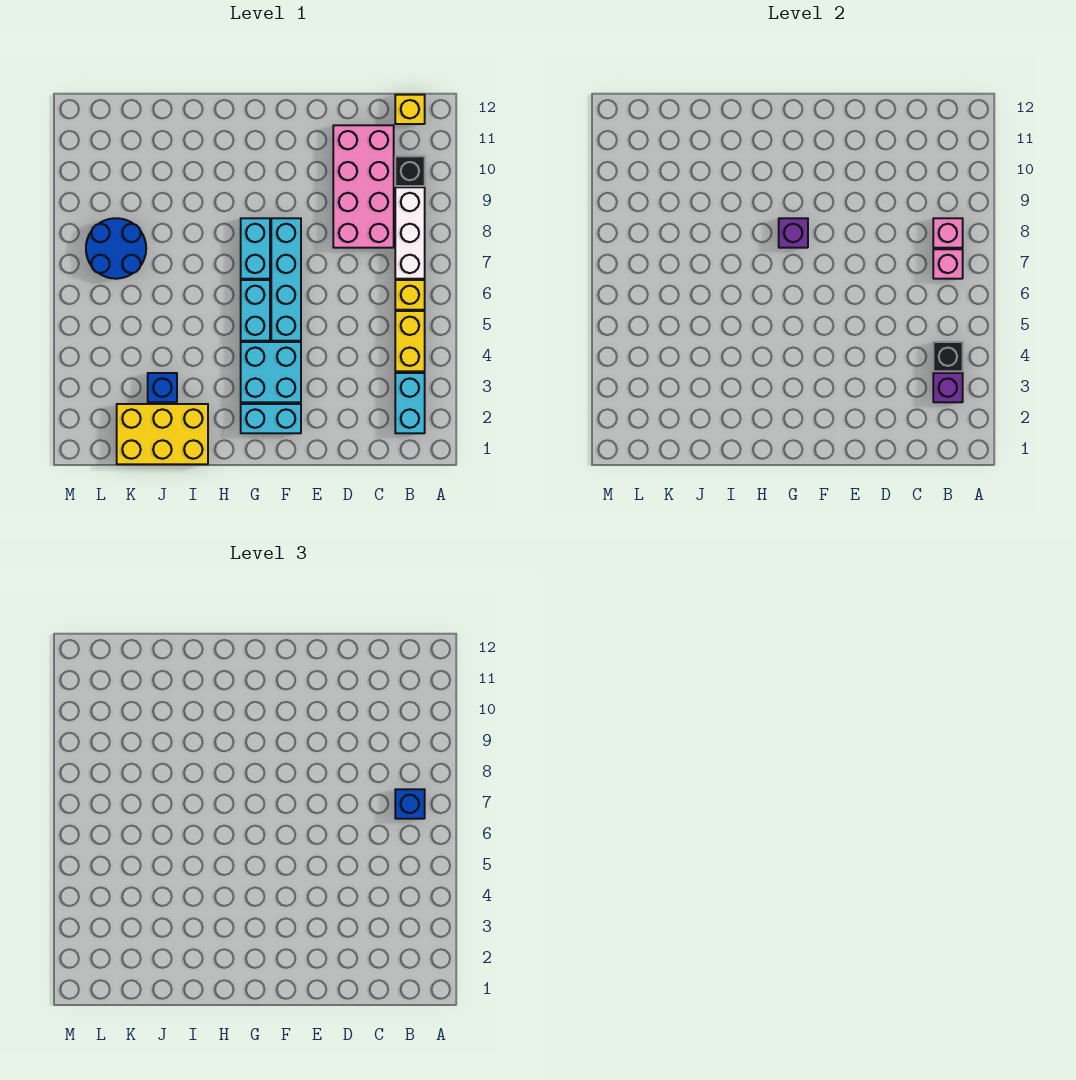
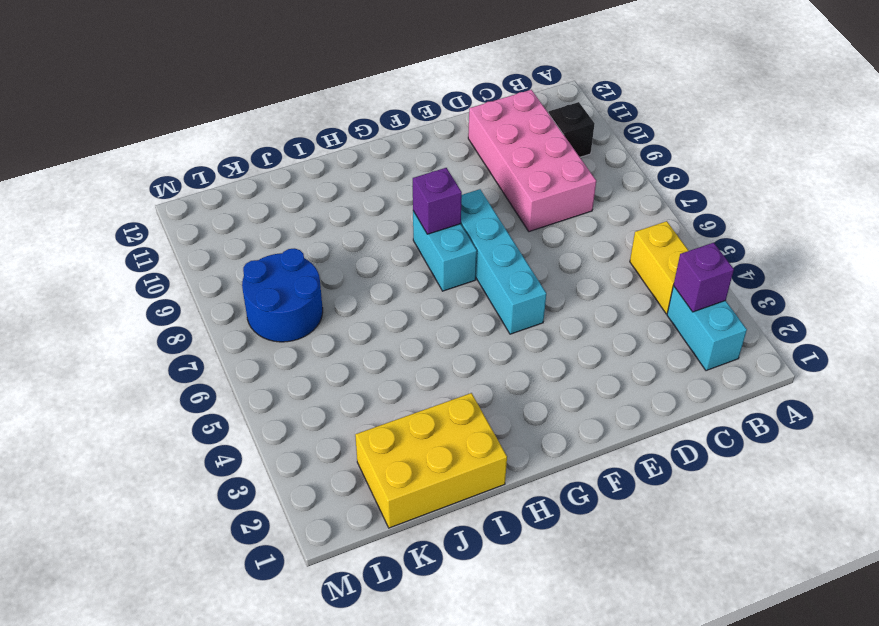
none -> yellow brick B6 level 1
none -> white brick B7:B9 level 1
none -> yellow brick B12 level 1

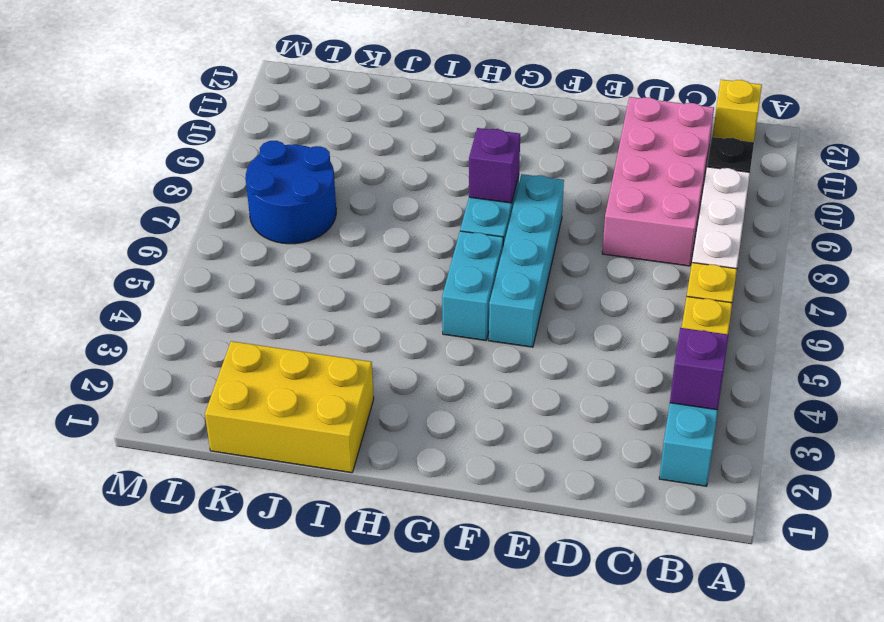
none -> cyan brick F2:G2 level 1
none -> cyan brick F3:G4 level 1
none -> blue brick J3 level 1

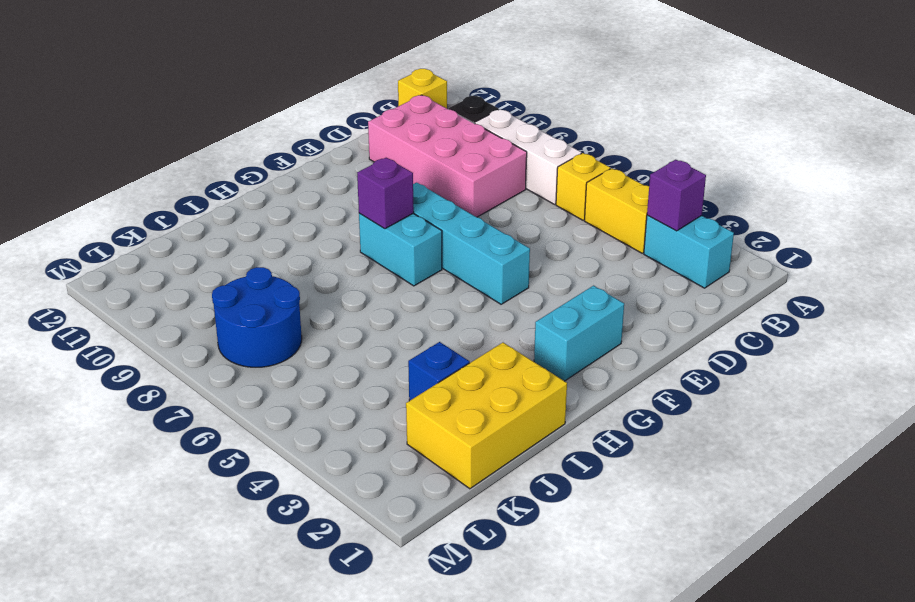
none -> cyan brick F3:G4 level 1
none -> cyan brick G5:G6 level 1
none -> black brick B4 level 2

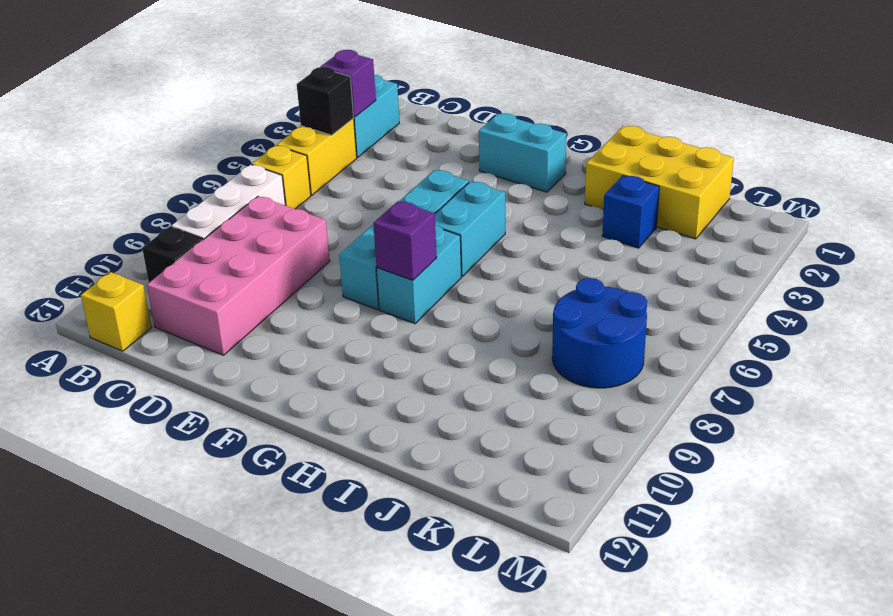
none -> cyan brick F3:G4 level 1
none -> pink brick B7 level 2
none -> pink brick B8 level 2

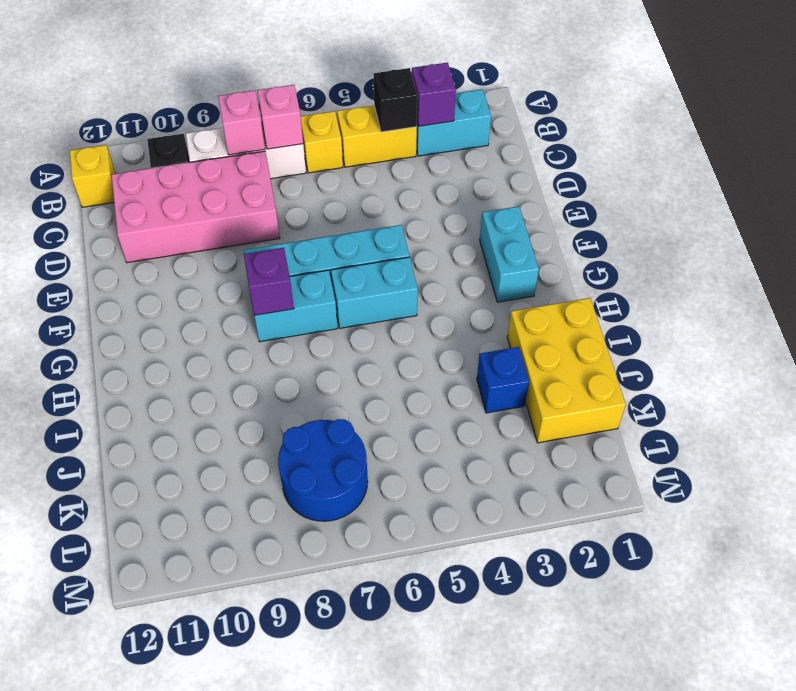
none -> cyan brick F3:G4 level 1
none -> blue brick B7 level 3

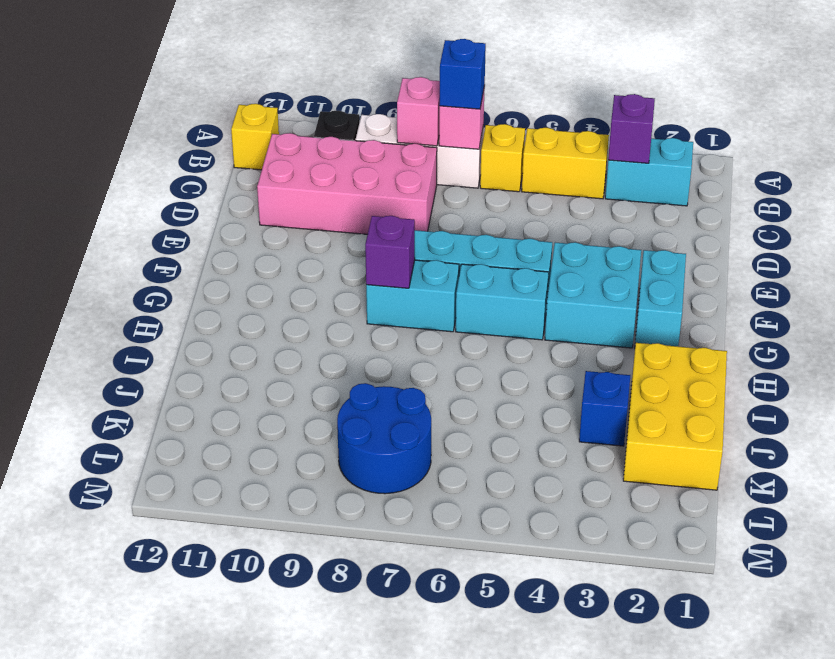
none -> black brick B4 level 2

